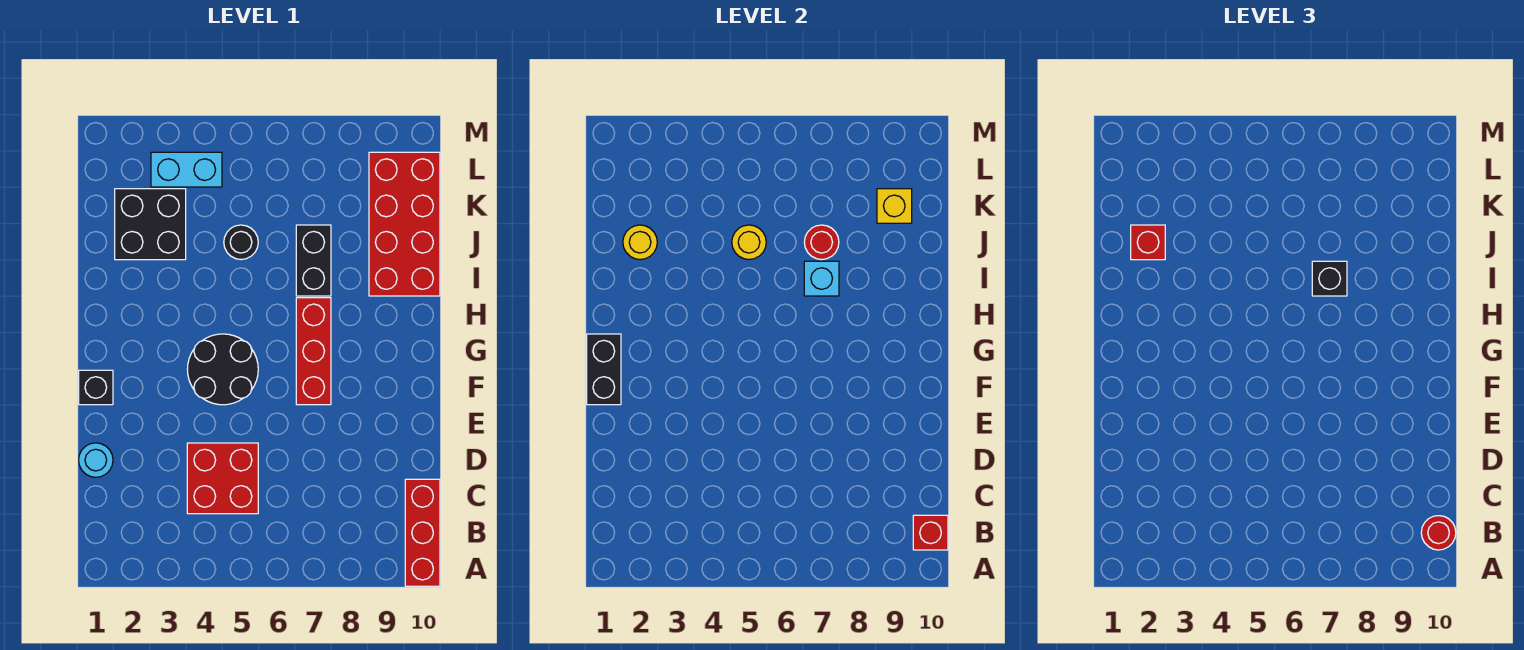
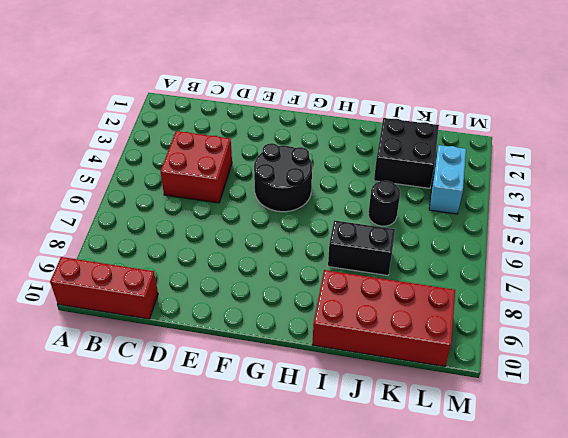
none -> cyan round brick D1 level 1
none -> black brick F1 level 1
none -> red brick F7:H7 level 1

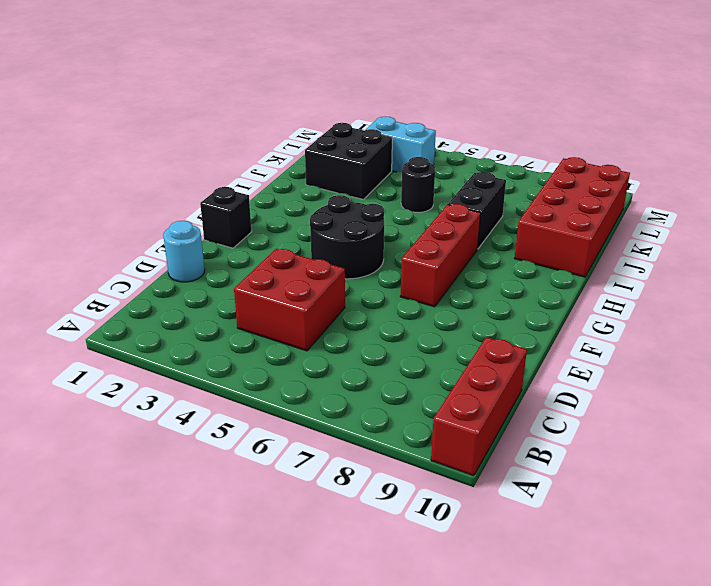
none -> red brick B10 level 2
none -> black brick F1:G1 level 2
none -> cyan brick I7 level 2

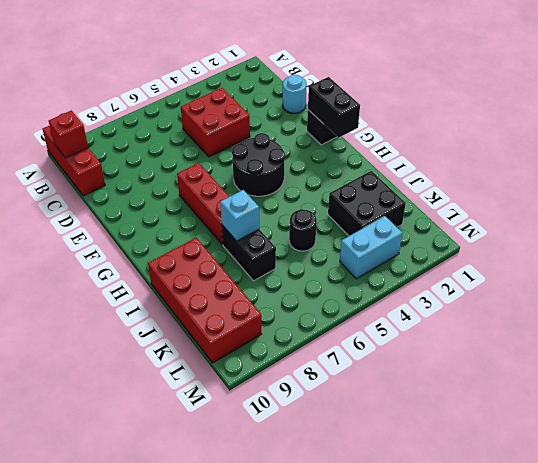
none -> yellow round brick J2 level 2
none -> yellow round brick J5 level 2
none -> red round brick J7 level 2

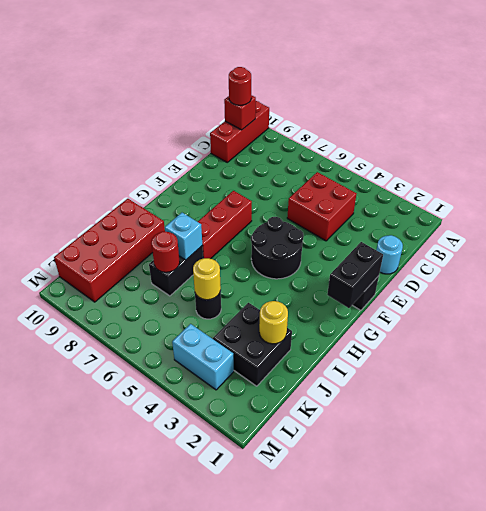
none -> yellow brick K9 level 2
none -> black brick I7 level 3
none -> red brick J2 level 3

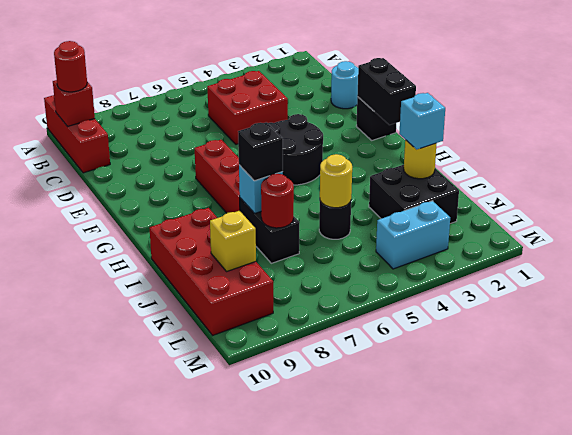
cyan brick J2 level 3 -> red brick J2 level 3

